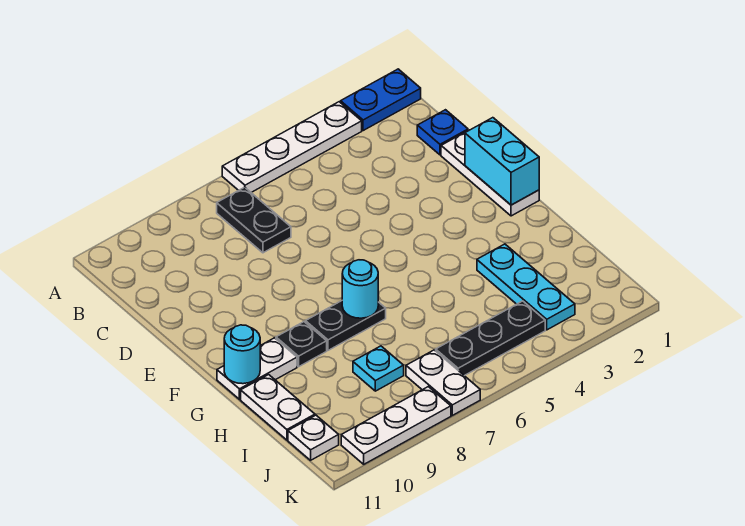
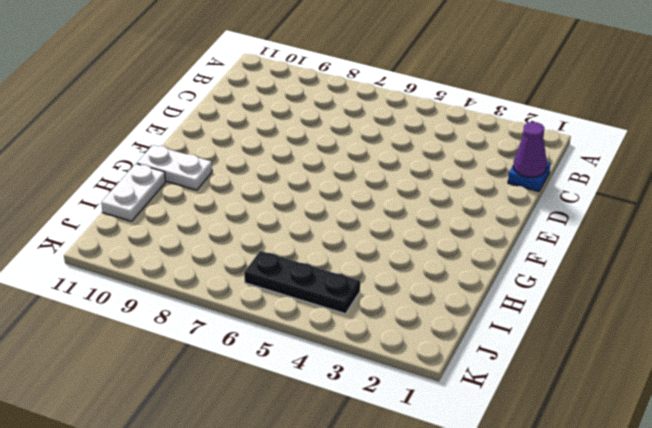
purple cone C1 level 2 -> none
none -> blue plate A1:A2 level 1
none -> white plate A3:A6 level 1
none -> black plate B7:C7 level 1

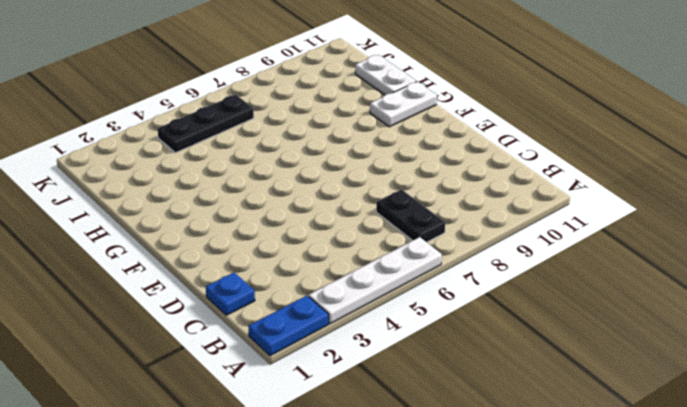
none -> white plate D1:F1 level 1
none -> black plate G7:G8 level 1
none -> black plate G9 level 1

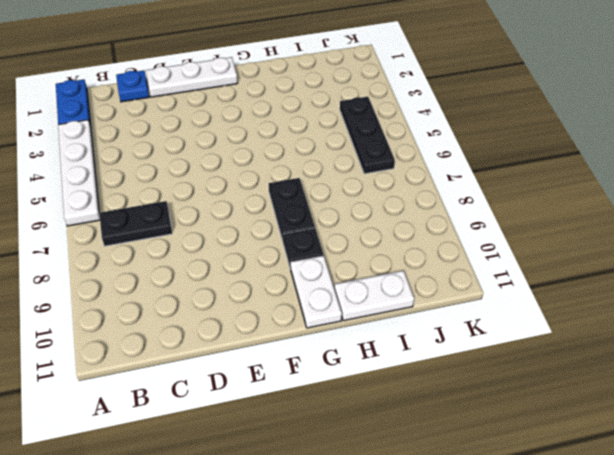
none -> cyan plate H3:J3 level 1
none -> cyan plate I8 level 1
none -> white plate J7:K7 level 1

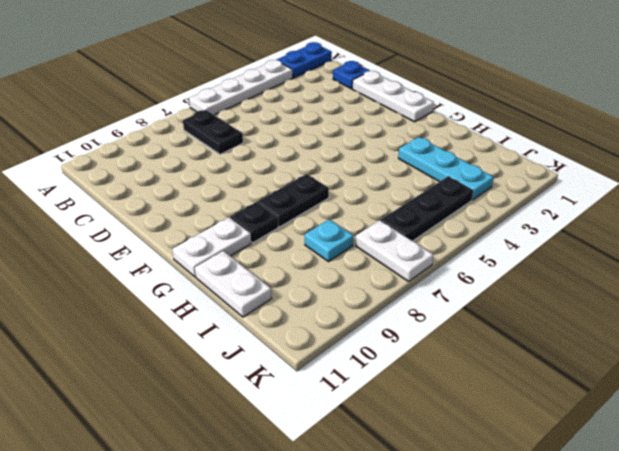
none -> white plate J11 level 1
none -> white plate K8:K10 level 1
none -> cyan brick E1:F1 level 2

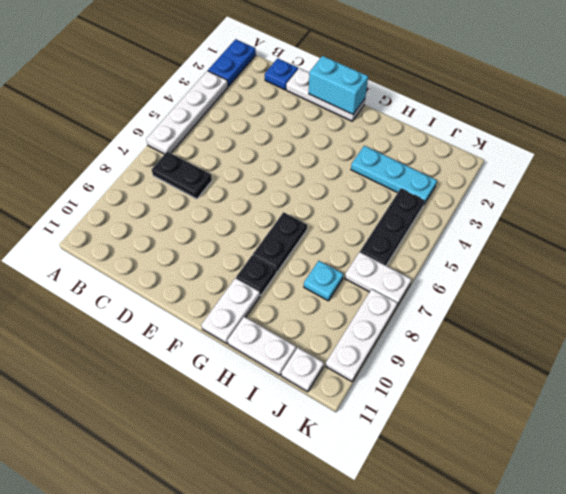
none -> cyan round brick G7 level 2
none -> cyan round brick G11 level 2

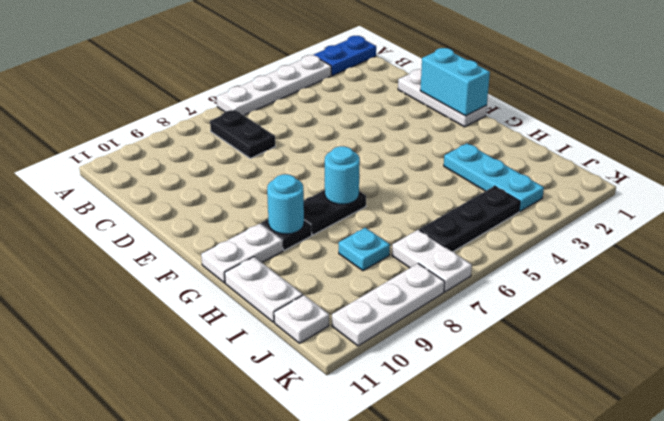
cyan round brick G9 level 2 -> cyan round brick G11 level 2
none -> blue plate C1 level 1

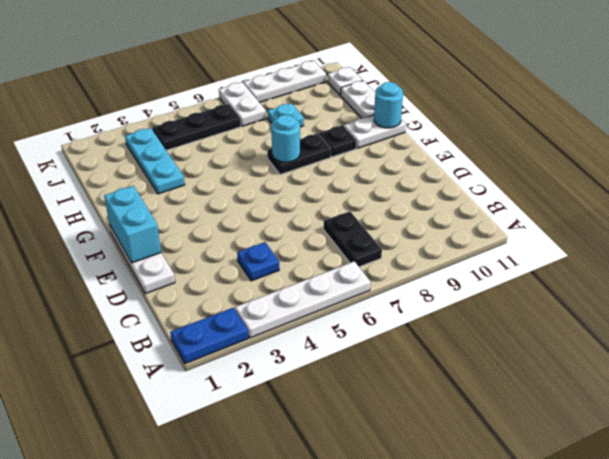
blue plate C4 level 1 -> blue plate C1 level 1

